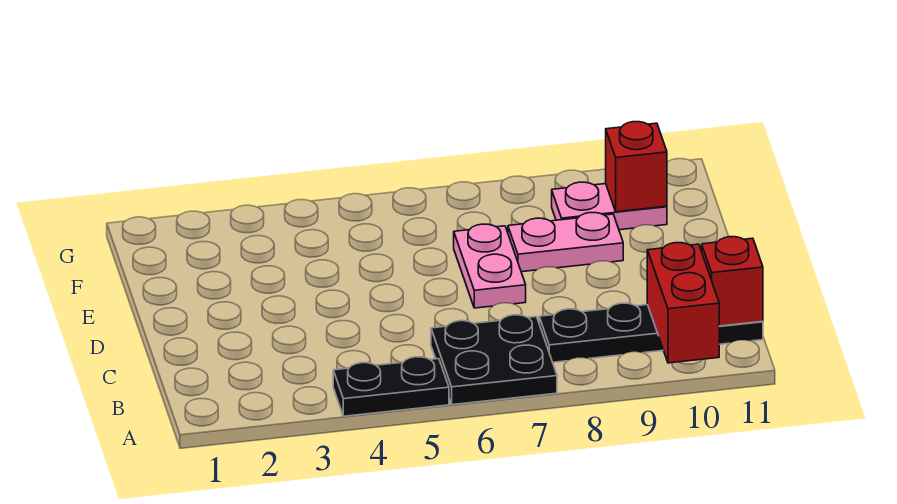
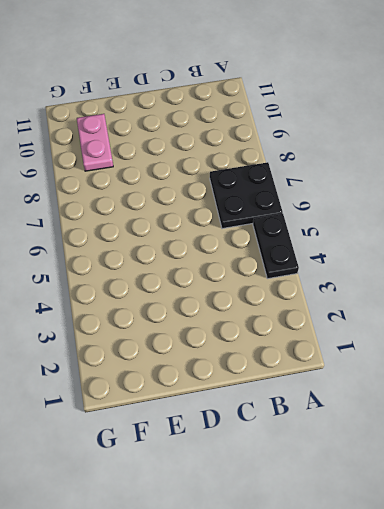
none -> black plate B8:B11 level 1
none -> pink plate D7:E7 level 1

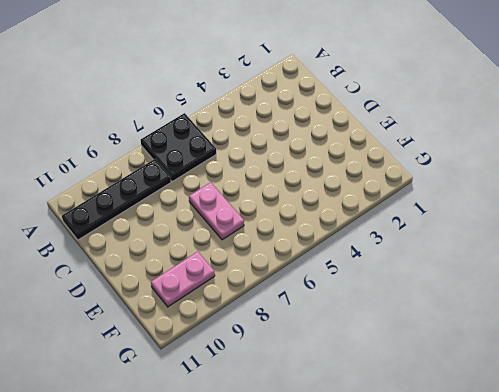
none -> black plate A4:A5 level 1
none -> pink plate E8:E9 level 1

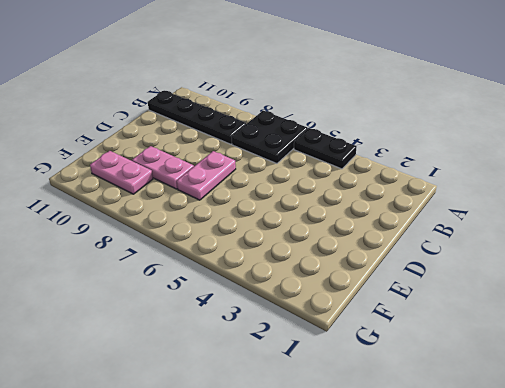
none -> red brick A10:B10 level 2
none -> red brick B11 level 2

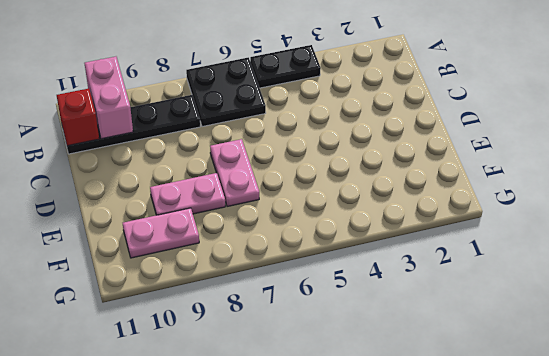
pink brick A10:B10 level 2 -> red brick A10:B10 level 2
none -> red brick F10 level 2

